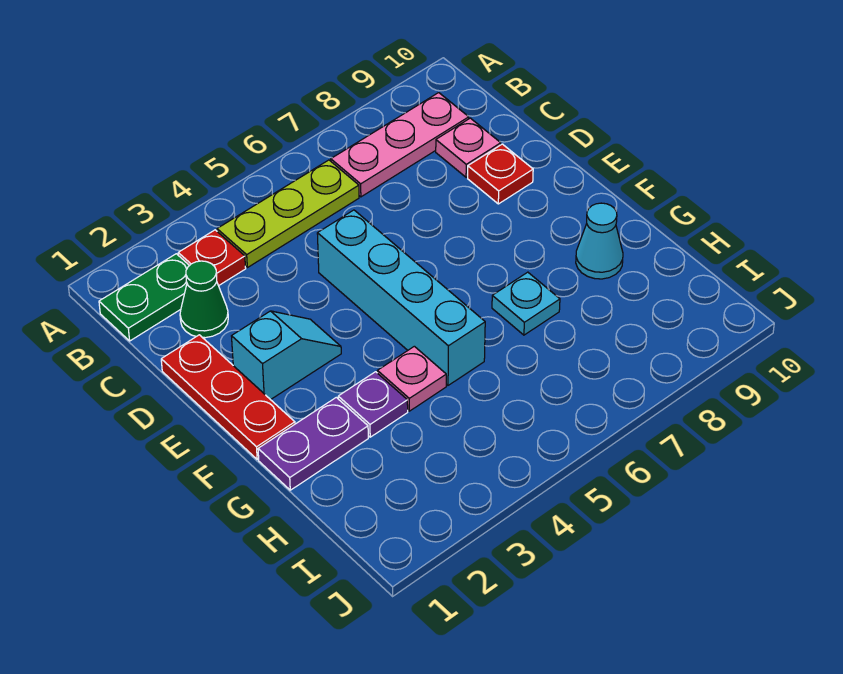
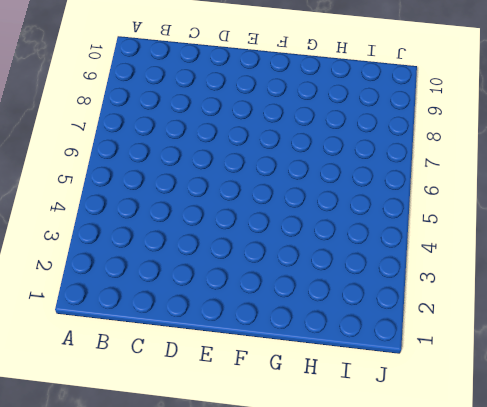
none -> green plate B1:B2 level 1
none -> red plate B3 level 1
none -> lime plate B4:B6 level 1

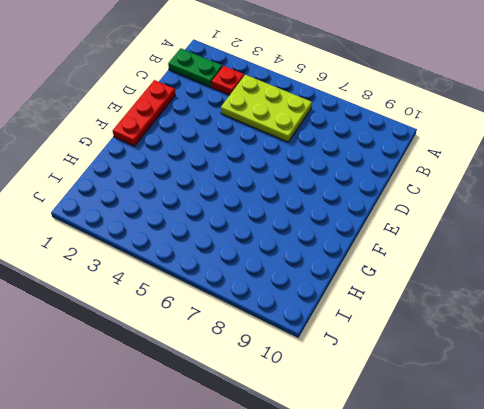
lime plate B4:C6 level 1 -> lime plate B4:B6 level 1
none -> pink plate B7:B9 level 1
none -> green cone C2 level 1
none -> pink plate C9 level 1

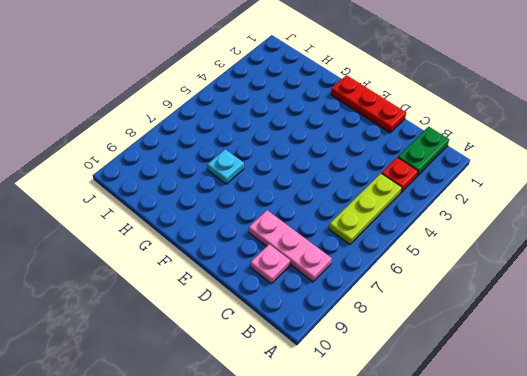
pink plate B8:D8 level 1 -> pink plate B7:B9 level 1
none -> green cone C2 level 1
none -> cyan brick D5:G5 level 1
none -> red plate D9 level 1

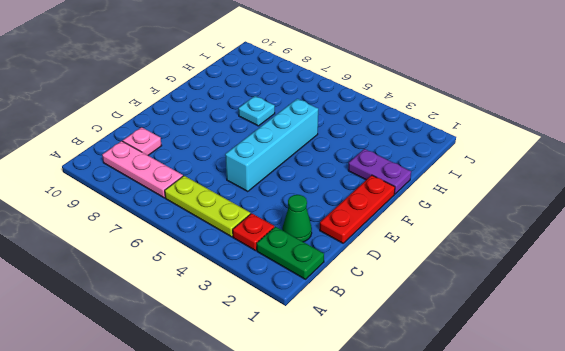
none -> red plate D9 level 1
none -> cyan slope E2:E3 level 1 top 2
none -> purple plate G3 level 1

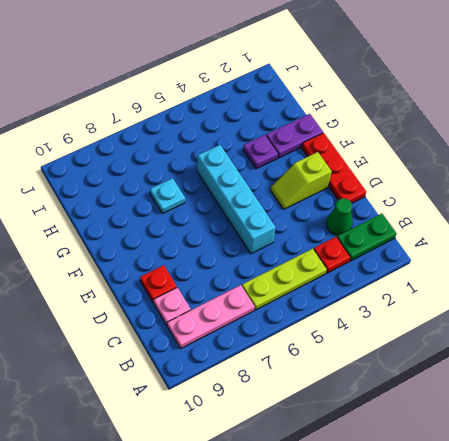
lime slope E2:E3 level 1 top 2 -> cyan slope E2:E3 level 1 top 2
none -> pink plate G4 level 1
none -> cyan cone G9 level 1

